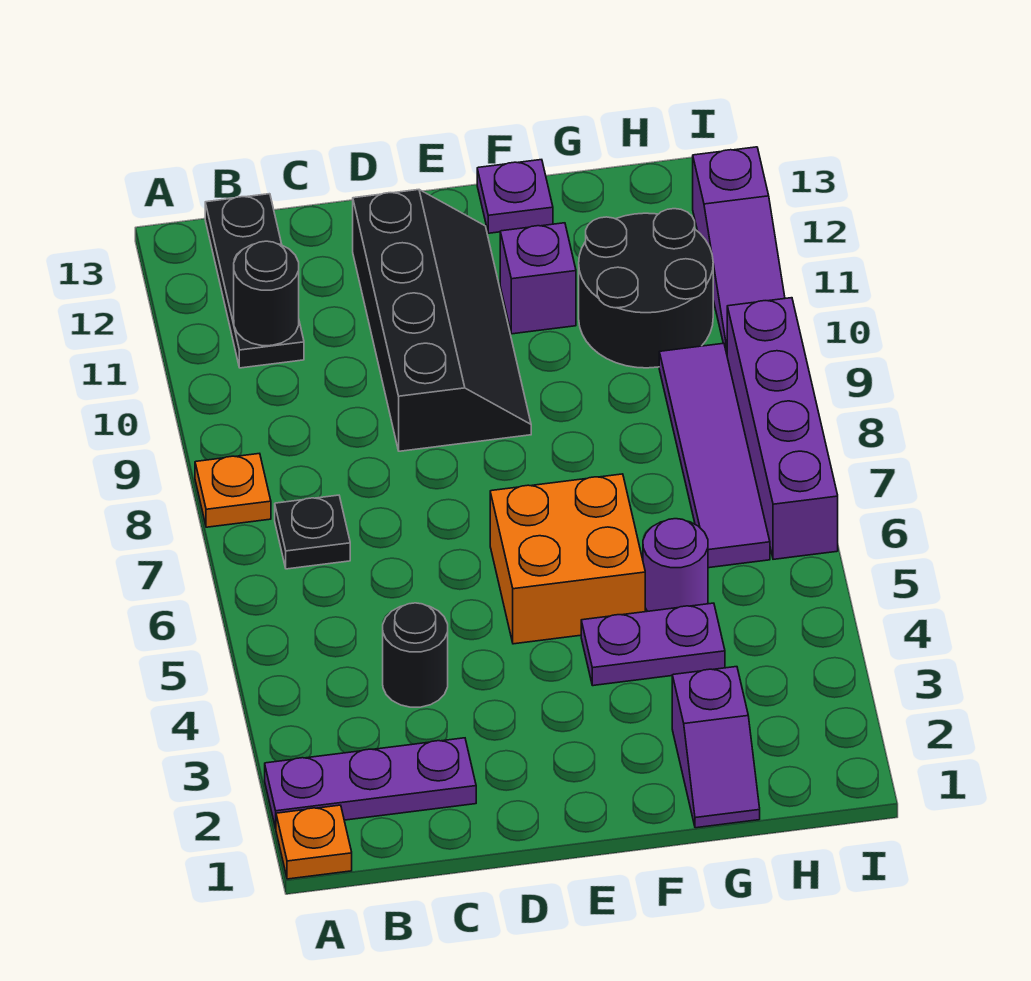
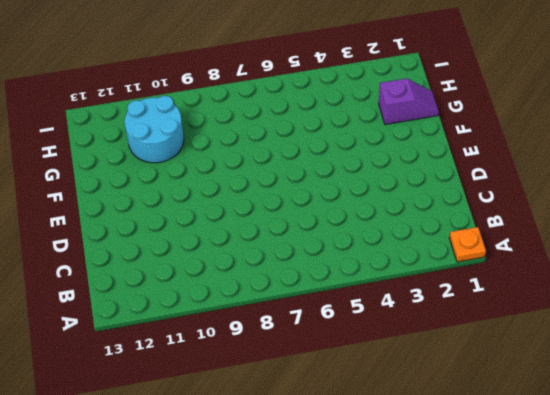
cyan round brick G10:H11 level 1 -> black round brick G10:H11 level 1
none -> purple plate A2:C2 level 1
none -> orange plate A8 level 1
none -> black plate B7 level 1

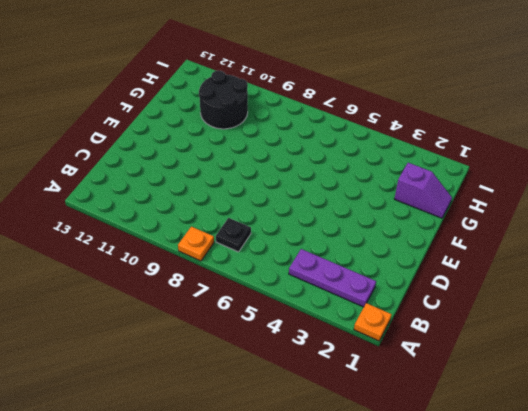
purple plate B2:B4 level 1 -> purple plate A2:C2 level 1
none -> black plate B11:B13 level 1
none -> black round brick C4 level 1
none -> black slope D9:E12 level 1 top D

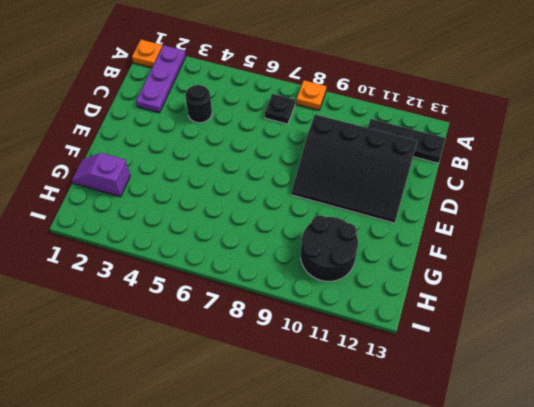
black slope C9:E12 level 1 top C -> black slope D9:E12 level 1 top D
none -> orange brick E5:F6 level 1
none -> purple plate F4:G4 level 1
none -> purple brick F11 level 1

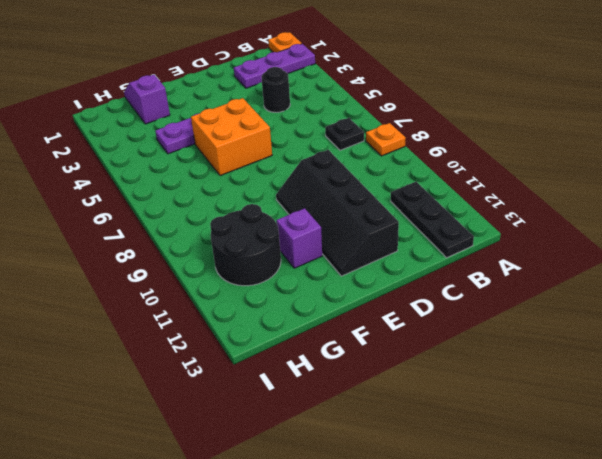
none -> purple plate F13 level 1
none -> purple round brick G5 level 1
none -> purple tile H6:H9 level 1

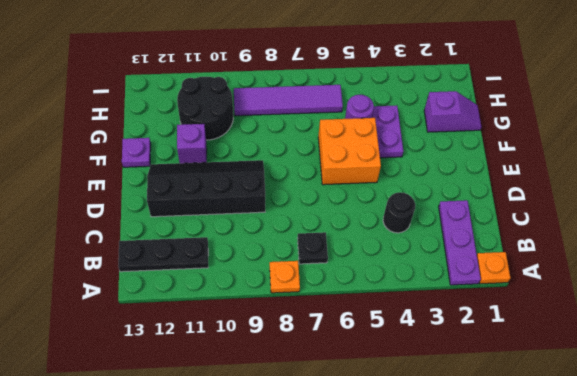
none -> purple brick I6:I9 level 1
none -> purple slope I10:I12 level 1 top 12
none -> black round brick B11 level 2

